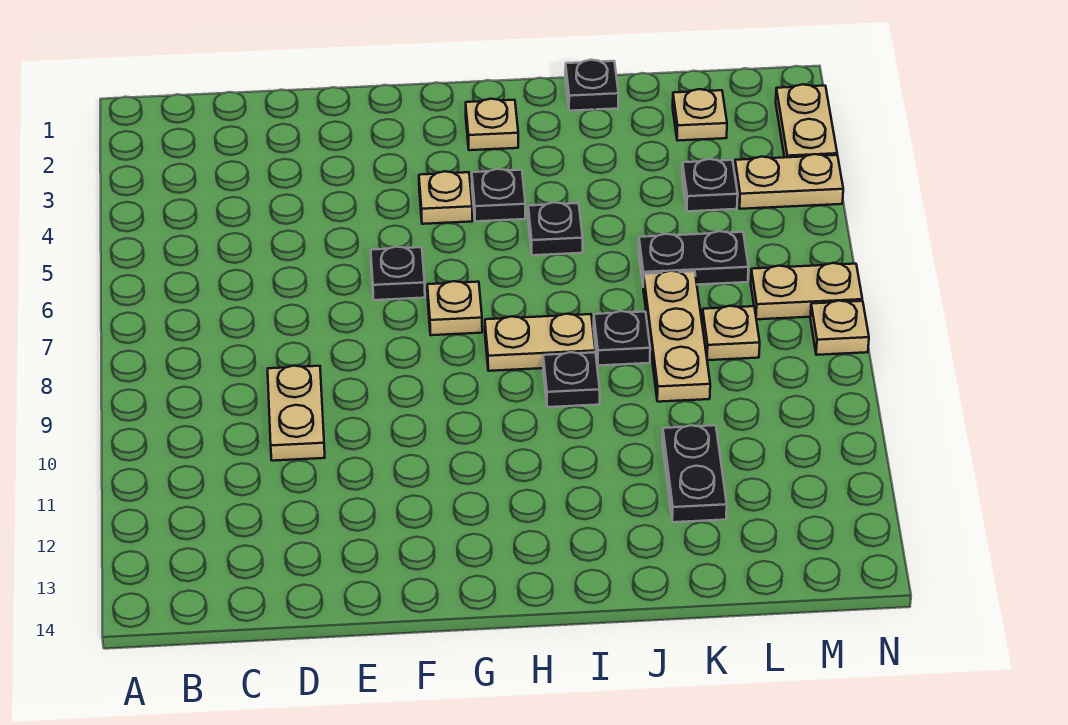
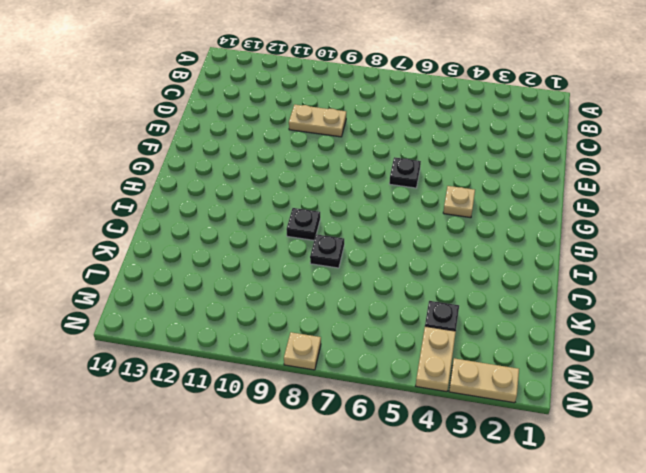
none -> tan plate G7 level 1
none -> tan plate H2 level 1
none -> black plate H4 level 1

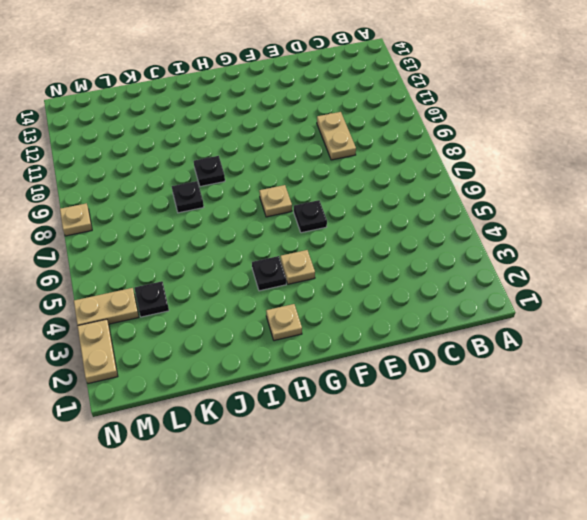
none -> tan plate H8:I8 level 1
none -> black plate I5 level 1
none -> black plate J1 level 1

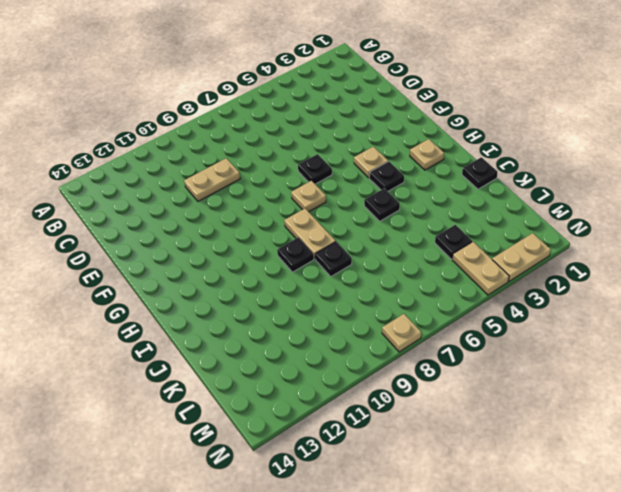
none -> black plate K6:L6 level 1
none -> tan plate K7:K9 level 1
none -> black plate K11:K12 level 1

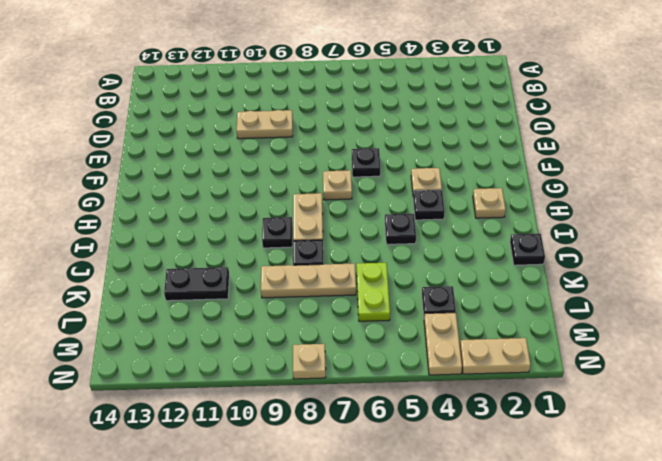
lime plate K6:L6 level 1 -> black plate K6:L6 level 1
none -> tan plate L2 level 1
none -> tan plate L8 level 1
none -> tan plate M7:N7 level 1

